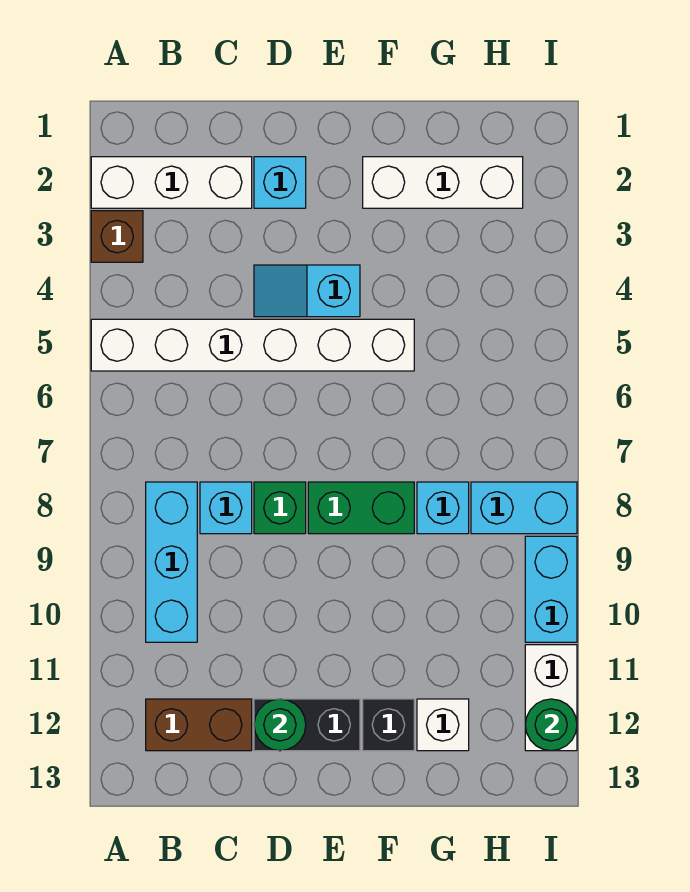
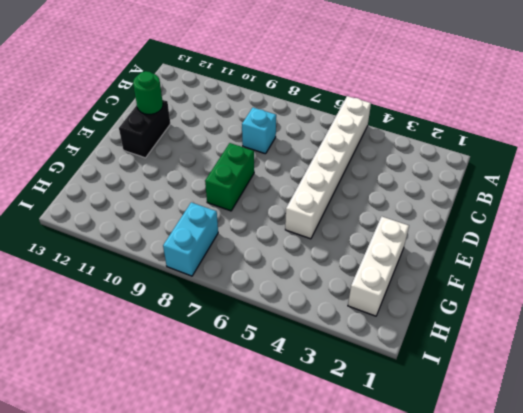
none -> white brick A2:C2 level 1
none -> brown brick A3 level 1
none -> cyan brick B8:B10 level 1

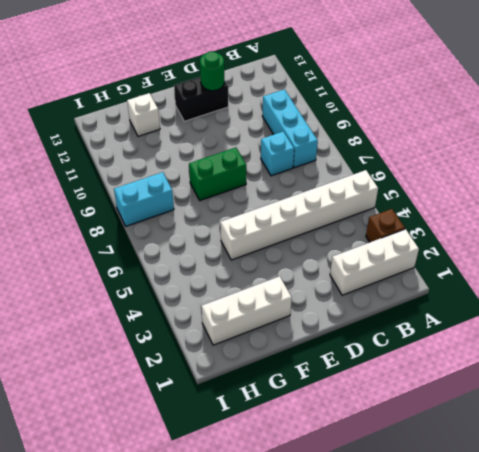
none -> brown brick B12:C12 level 1
none -> cyan brick D2 level 1
none -> cyan slope D4:E4 level 1 top E

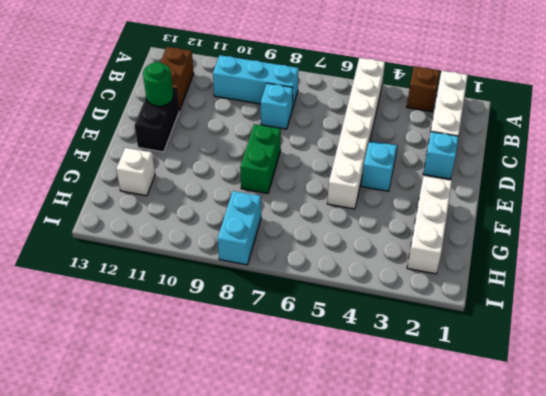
none -> green brick D8 level 1
none -> black brick F12 level 1
none -> cyan brick G8 level 1

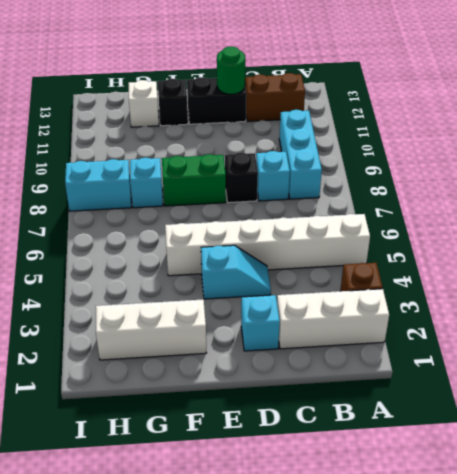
black brick D8 level 1 -> green brick D8 level 1
none -> cyan brick I9:I10 level 1
none -> white brick I11:I12 level 1
none -> green round brick I12 level 2

